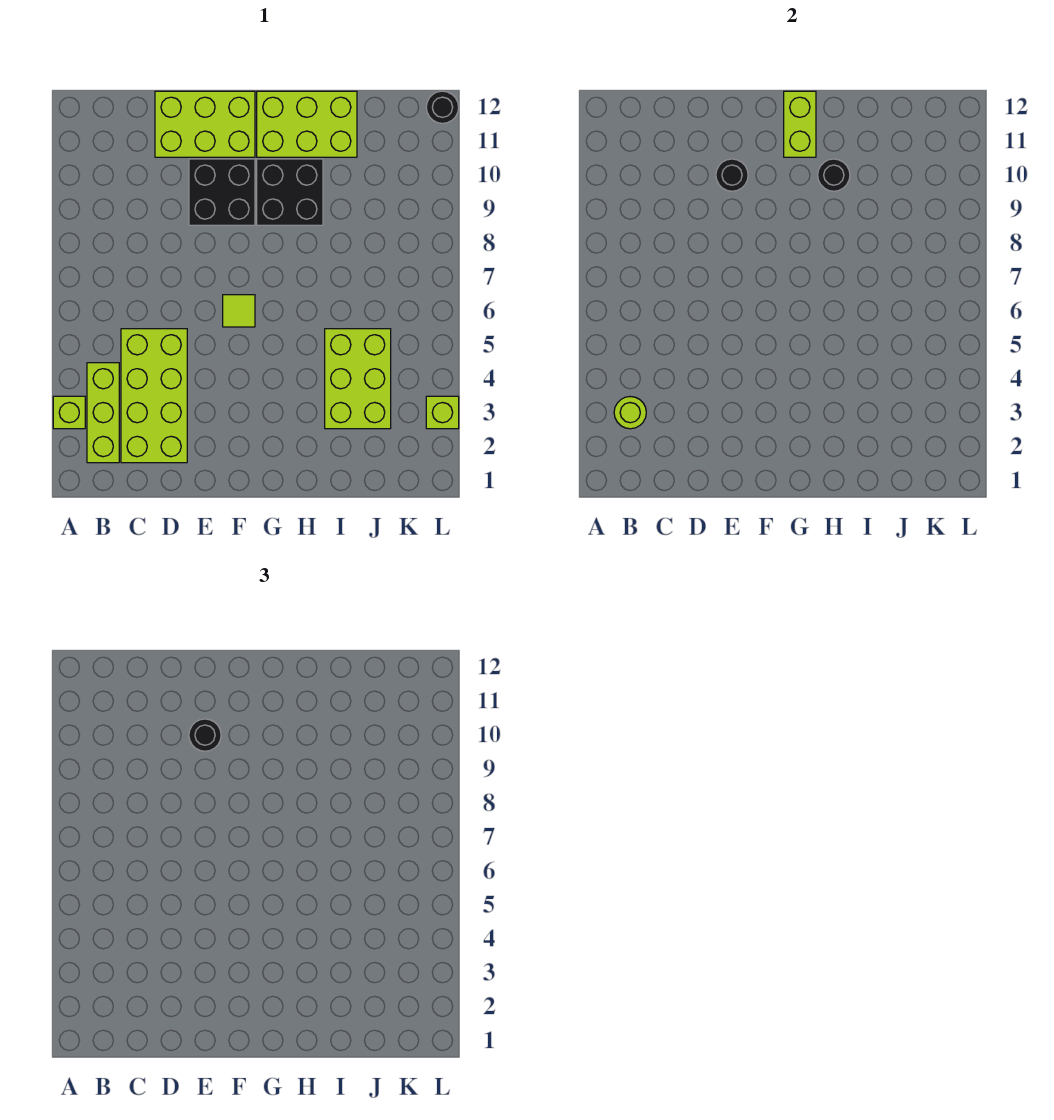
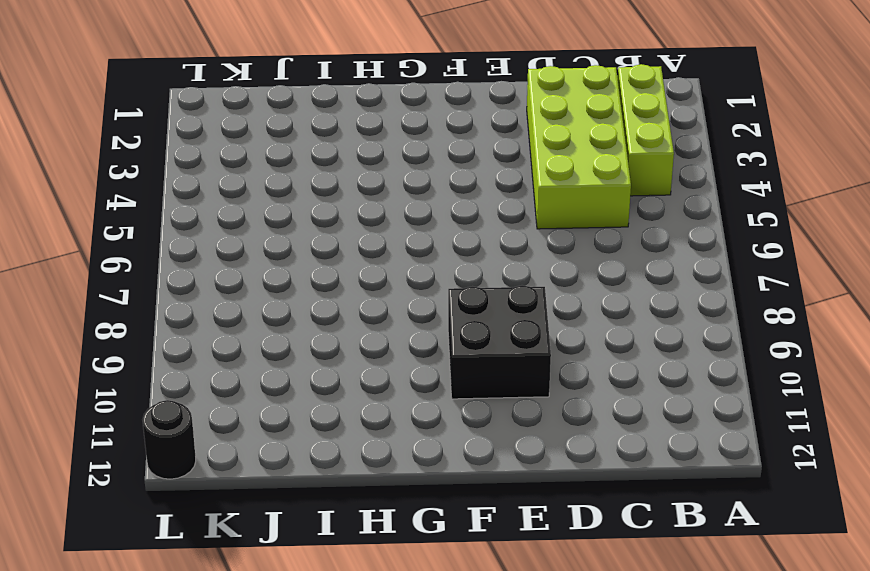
none -> lime brick A3 level 1
none -> lime brick D11:F12 level 1
none -> lime tile F6 level 1

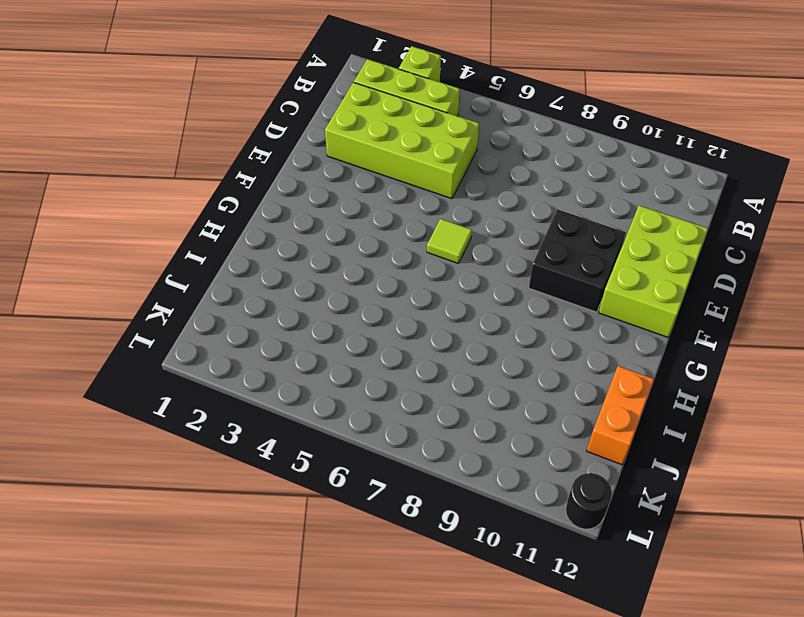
orange brick I12:J12 level 1 -> lime brick G11:I12 level 1
none -> black brick G9:H10 level 1
none -> lime brick I3:J5 level 1
none -> lime brick L3 level 1

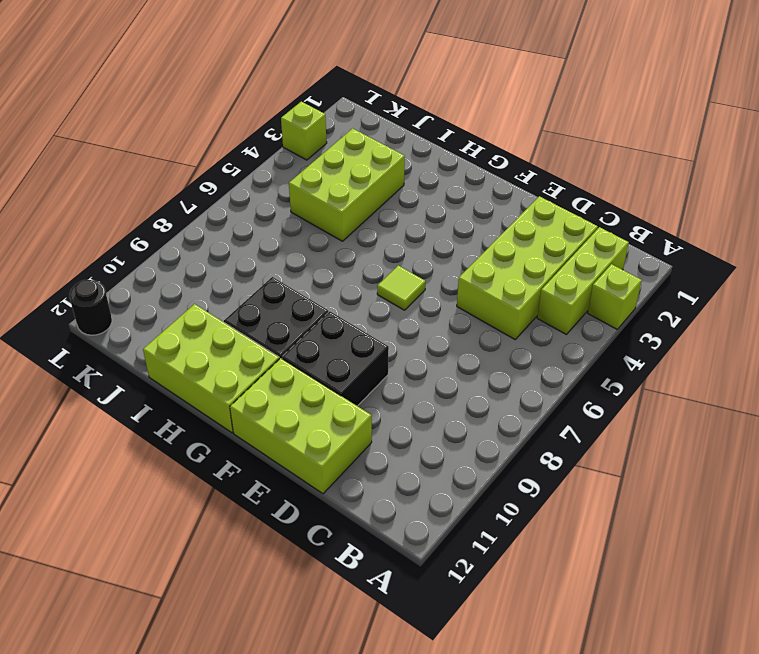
none -> lime round brick B3 level 2
none -> black round brick E10 level 2
none -> lime brick G11:G12 level 2

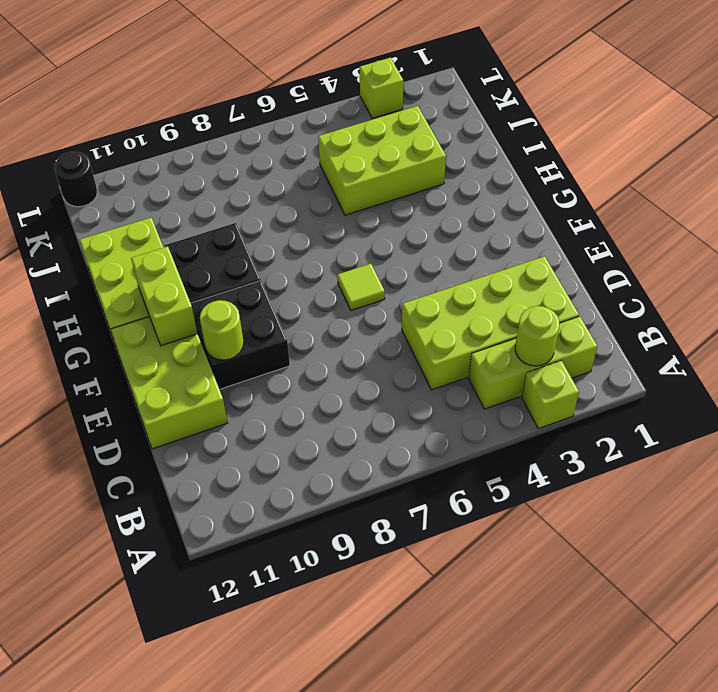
lime round brick E10 level 2 -> black round brick E10 level 2
lime brick F11:G11 level 2 -> lime brick G11:G12 level 2
none -> black round brick H10 level 2
none -> black round brick E10 level 3

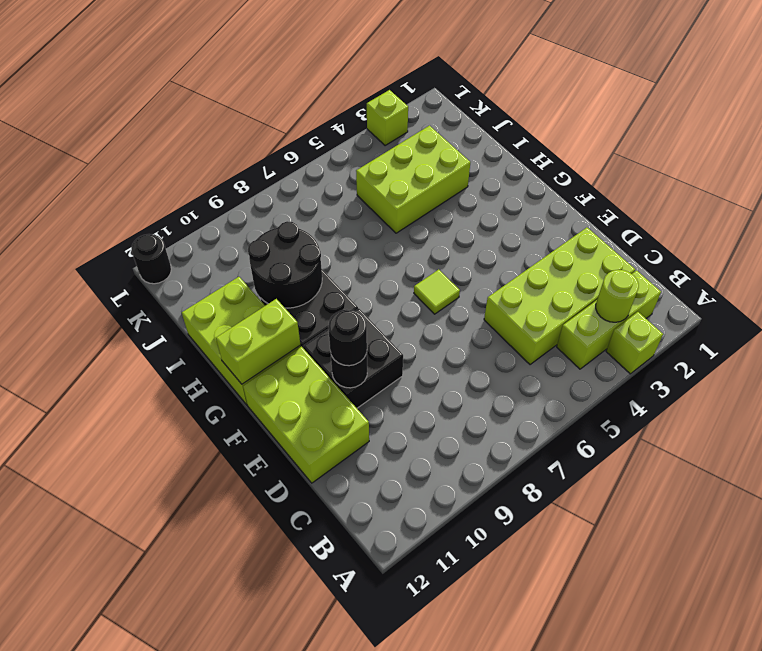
black round brick H9:I10 level 2 -> black round brick H10 level 2

